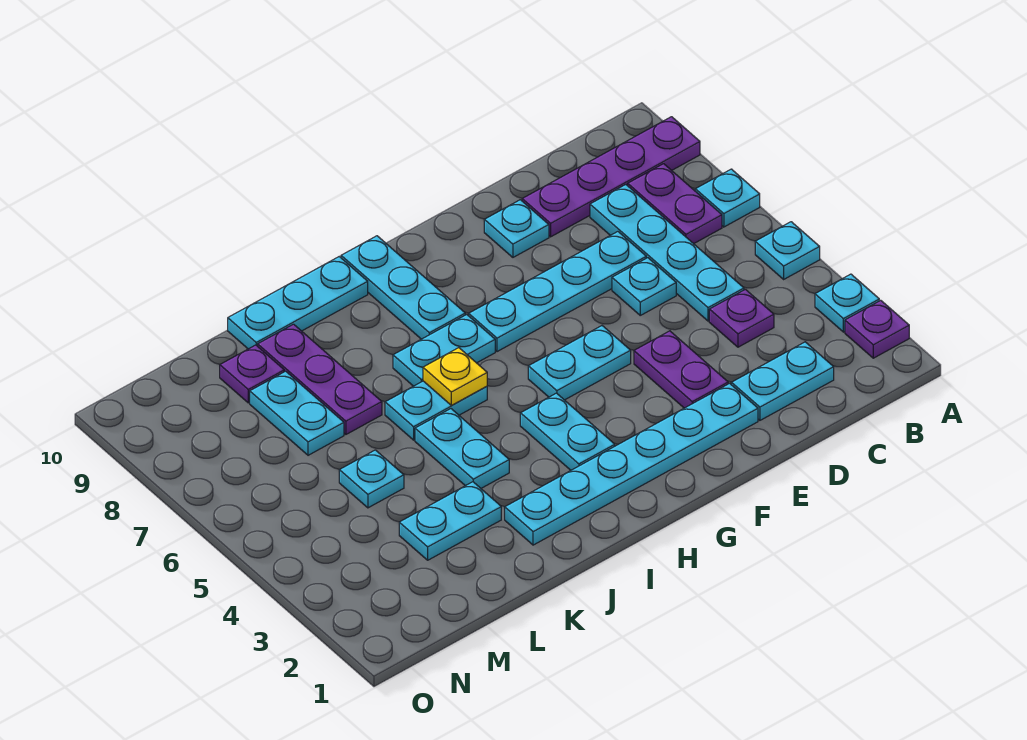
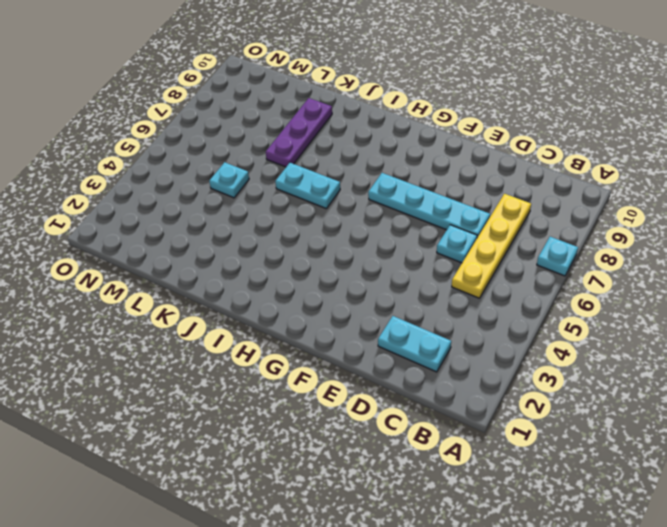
yellow plate C5:C8 level 1 -> cyan plate C5:C8 level 1
none -> purple plate A2 level 1
none -> cyan plate A3 level 1
none -> cyan plate A5 level 1

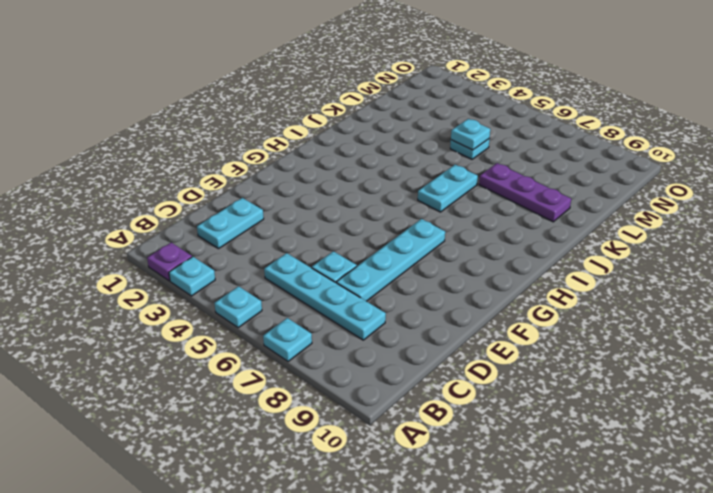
cyan plate L5 level 2 -> cyan plate E9 level 1
none -> purple plate A9:D9 level 1
none -> purple plate B7:B8 level 1
none -> purple plate C4 level 1

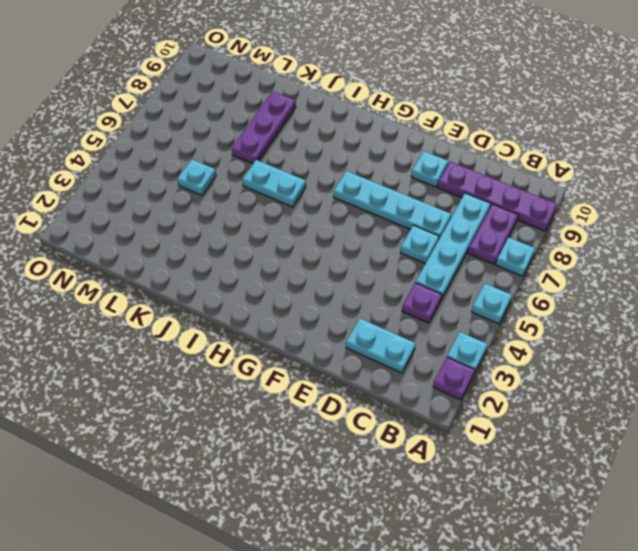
none -> cyan plate E2:J2 level 1
none -> purple plate E3:E4 level 1
none -> cyan plate F5:G5 level 1

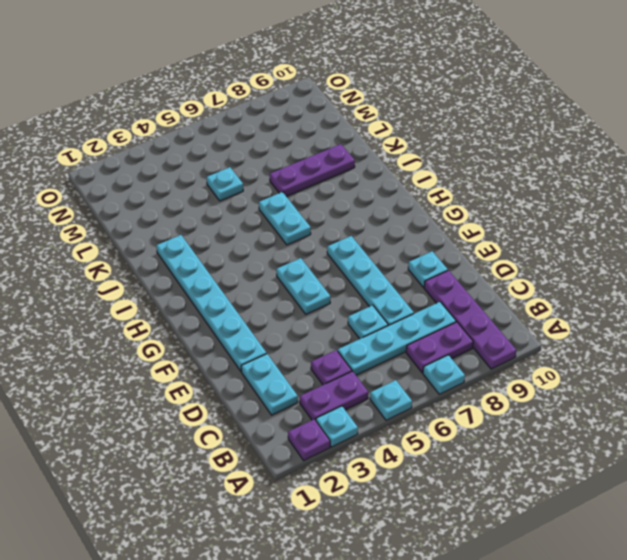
purple plate B3:B4 level 1 -> purple plate E3:E4 level 1
none -> cyan plate H3:H4 level 1
none -> cyan plate H7:I7 level 1
none -> cyan plate H8:H10 level 1

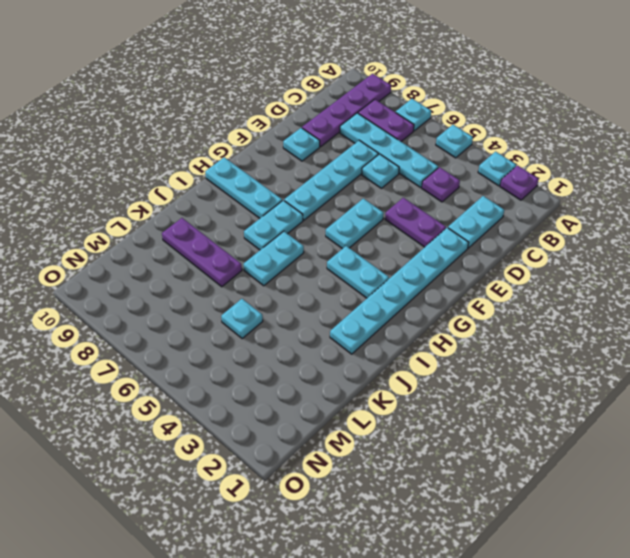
none -> cyan plate I10:K10 level 1
none -> cyan plate J4:J5 level 1
none -> cyan plate K3:L3 level 1

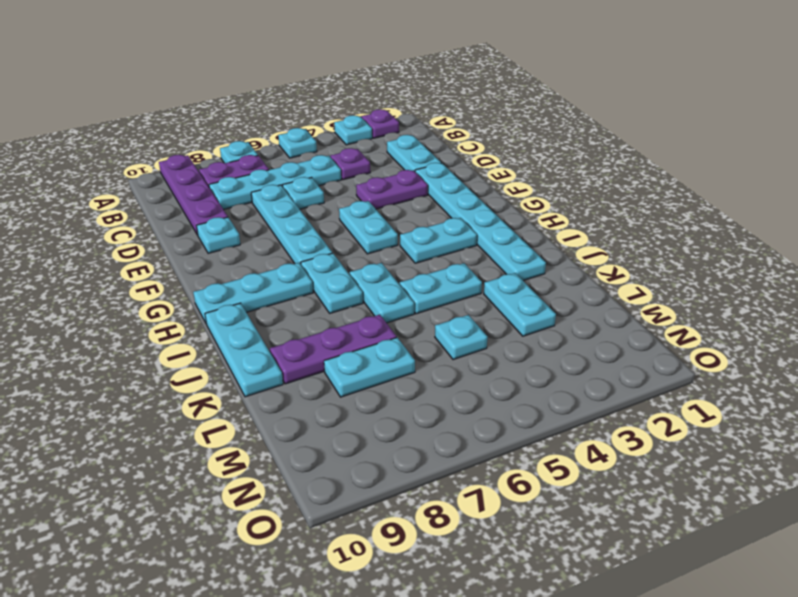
none -> purple plate L9 level 1
none -> yellow plate I6 level 2

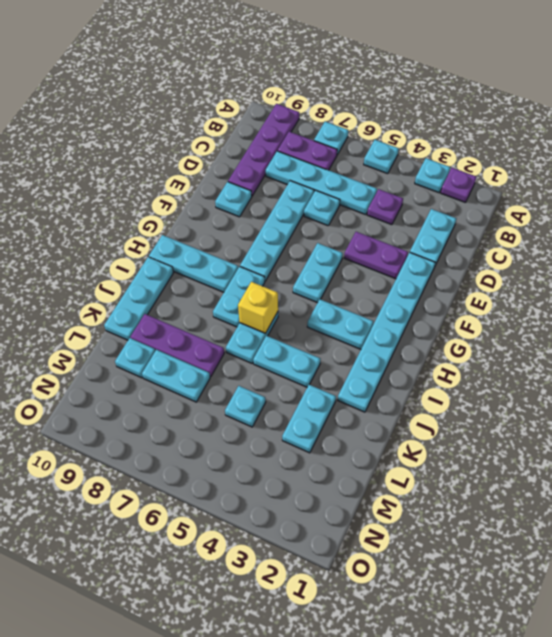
yellow brick I6 level 2 -> yellow plate I6 level 2
cyan plate L9 level 1 -> purple plate L9 level 1

